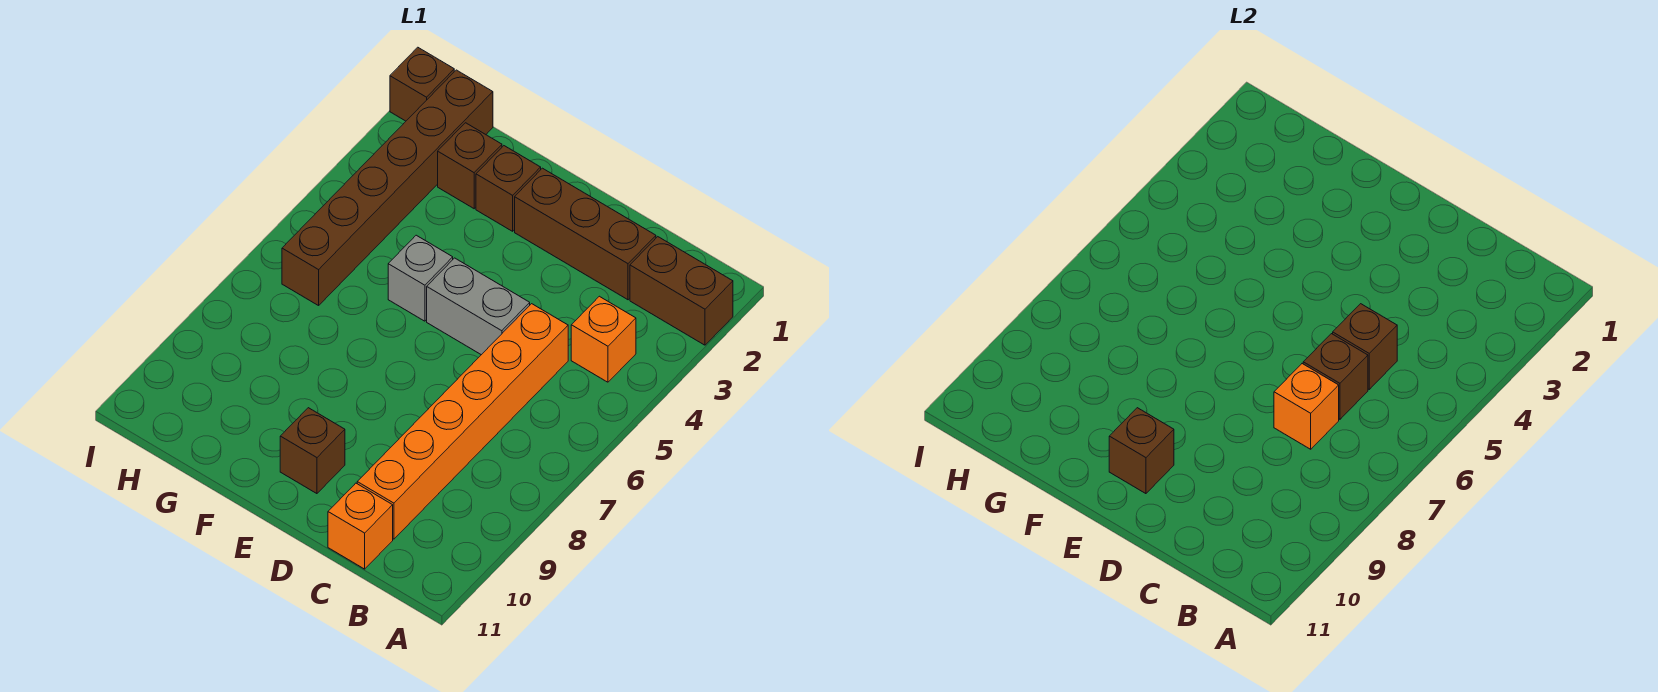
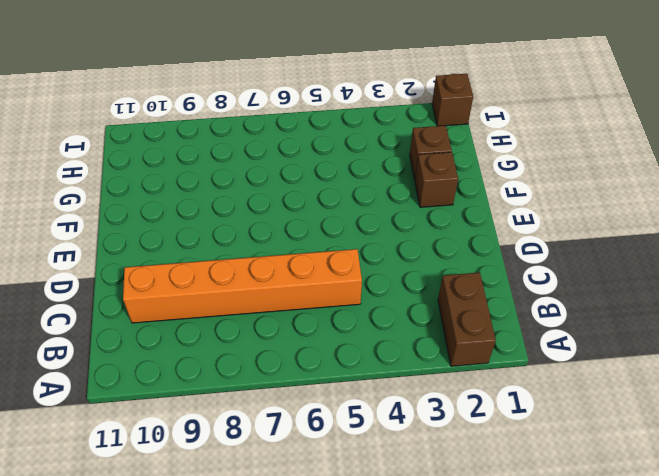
none -> orange brick B4 level 1
none -> brown brick C2:E2 level 1
none -> orange brick C11 level 1

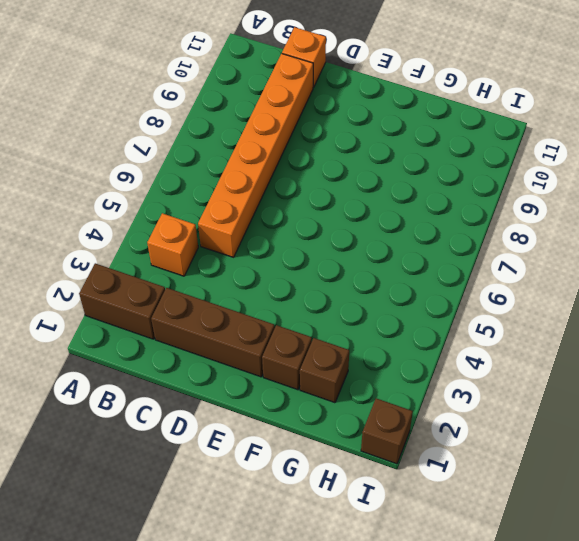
none -> grey brick D5:E5 level 1
none -> brown brick E10 level 1
none -> grey brick F5 level 1

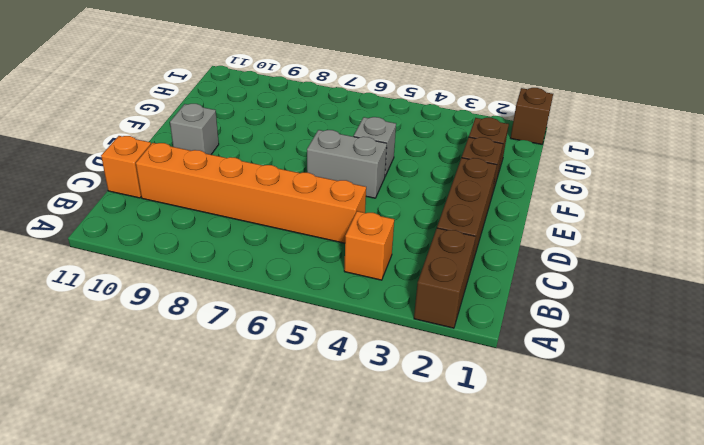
grey brick E5:E6 level 1 -> grey brick D5:E5 level 1
grey brick E10 level 1 -> brown brick E10 level 1
none -> brown brick H1:H6 level 1
none -> brown brick C5 level 2
none -> brown brick C6 level 2

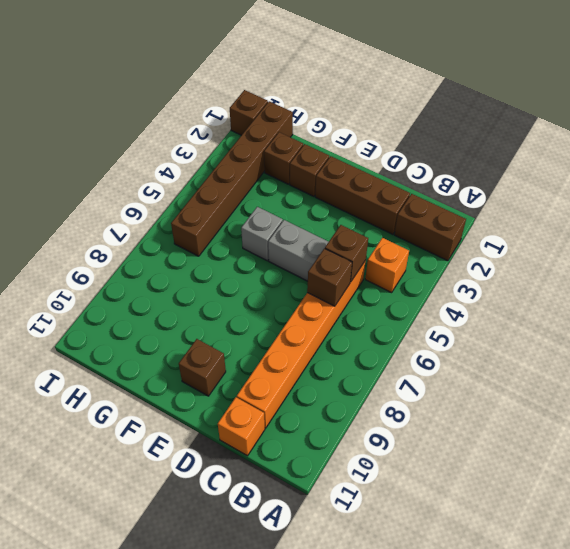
none -> orange brick C7 level 2
none -> brown brick E10 level 2

